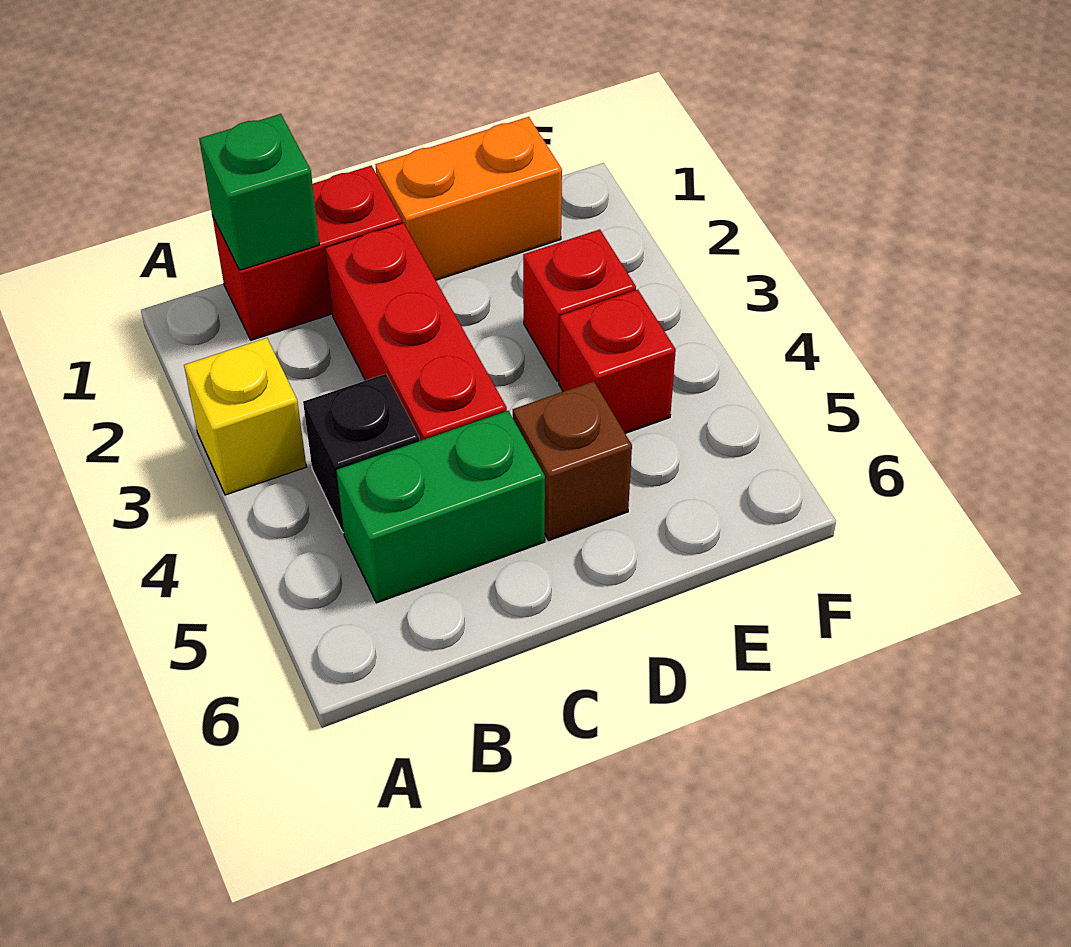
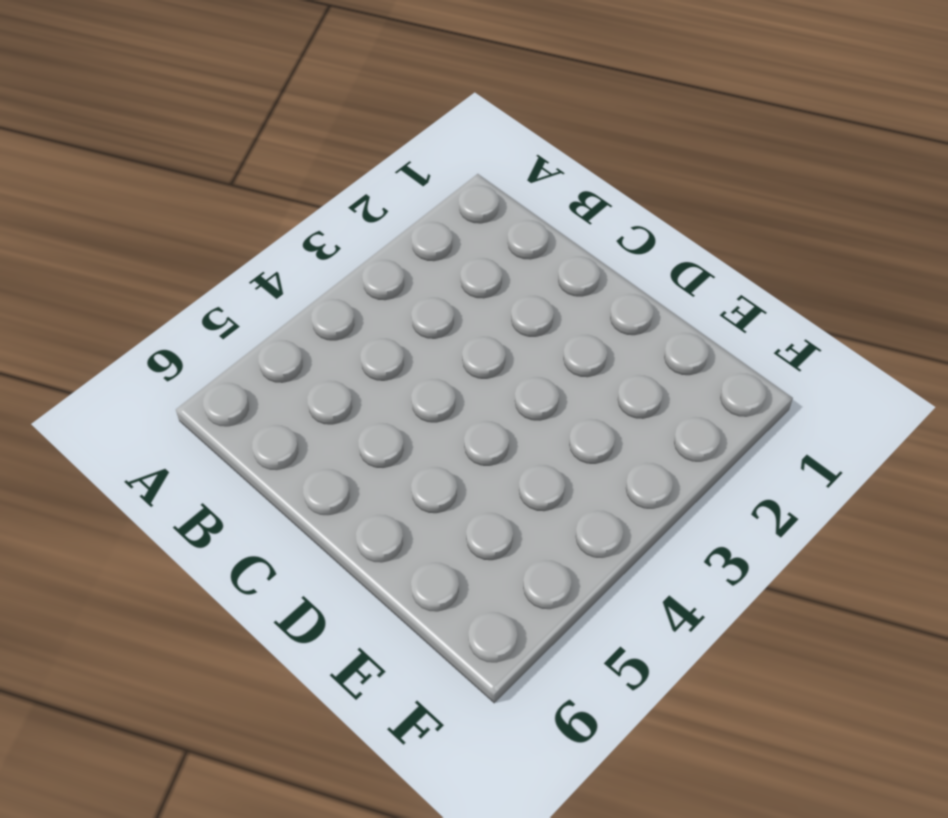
none -> yellow brick A3 level 1
none -> red brick B1:C1 level 1

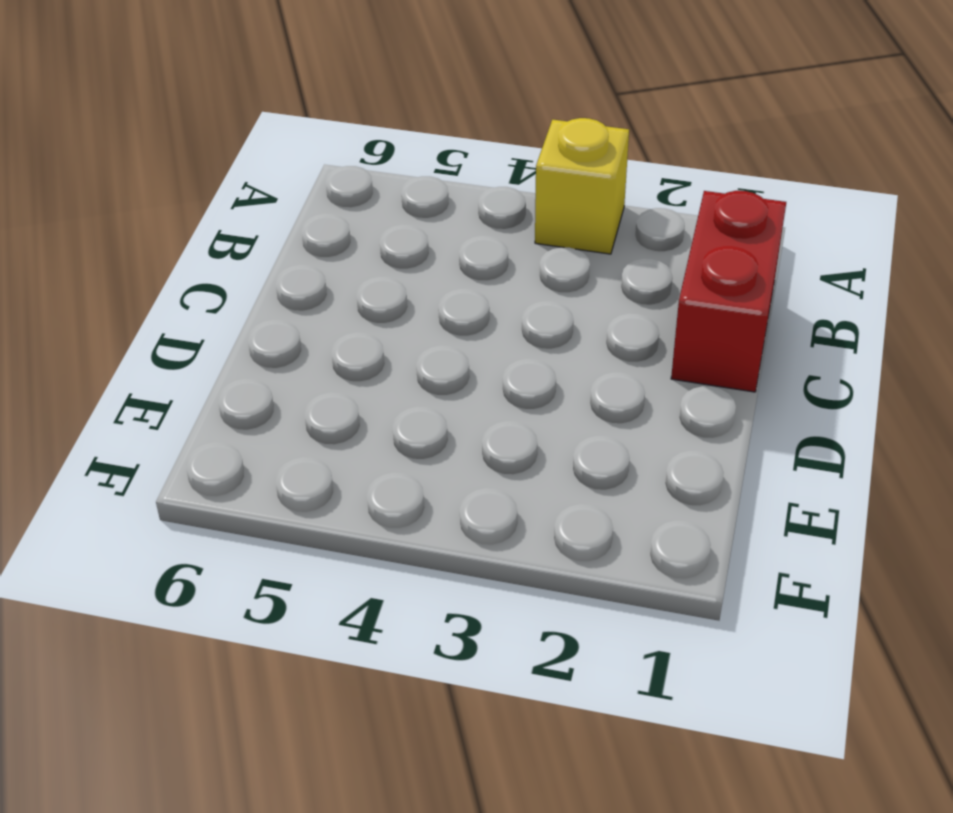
none -> black brick B4 level 1
none -> green brick B5:C5 level 1

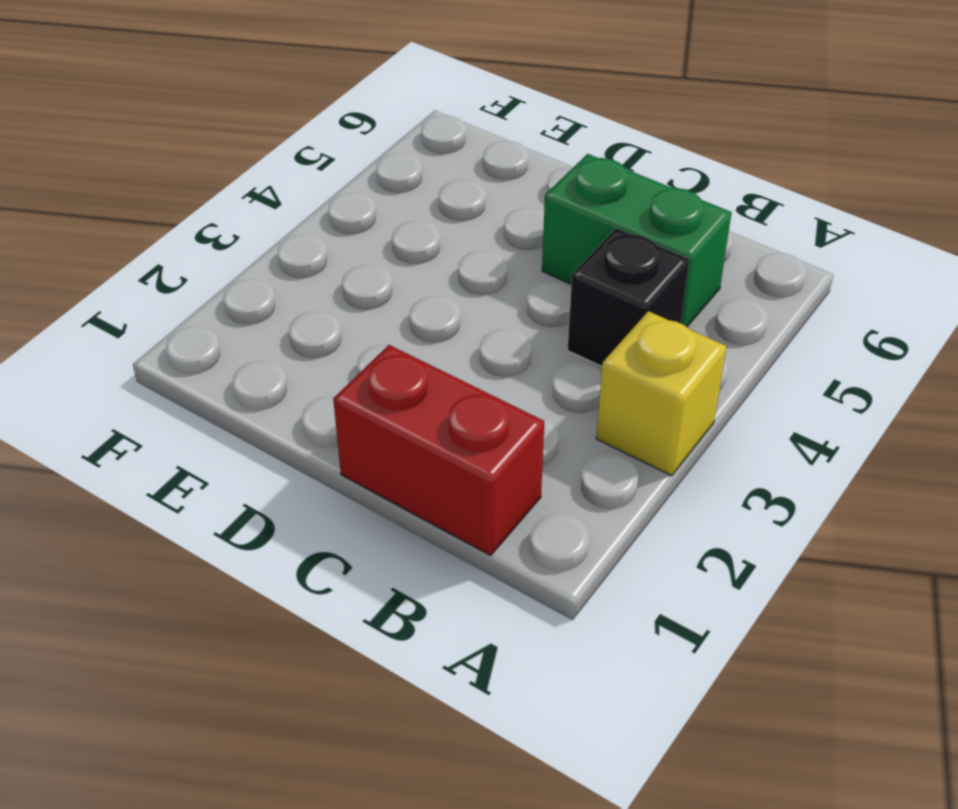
none -> red brick C2:C4 level 1
none -> orange brick D1:E1 level 1

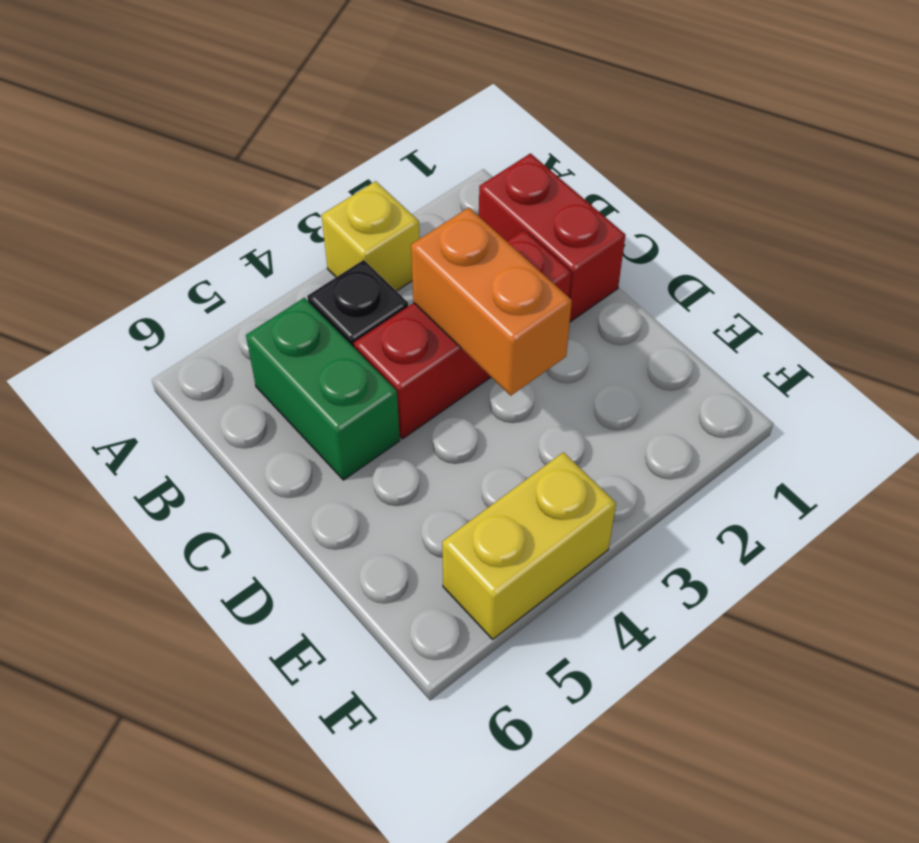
orange brick C3:D3 level 2 -> orange brick D1:E1 level 1
yellow brick F4:F5 level 1 -> none
none -> brown brick D5 level 1
none -> red brick E3 level 1

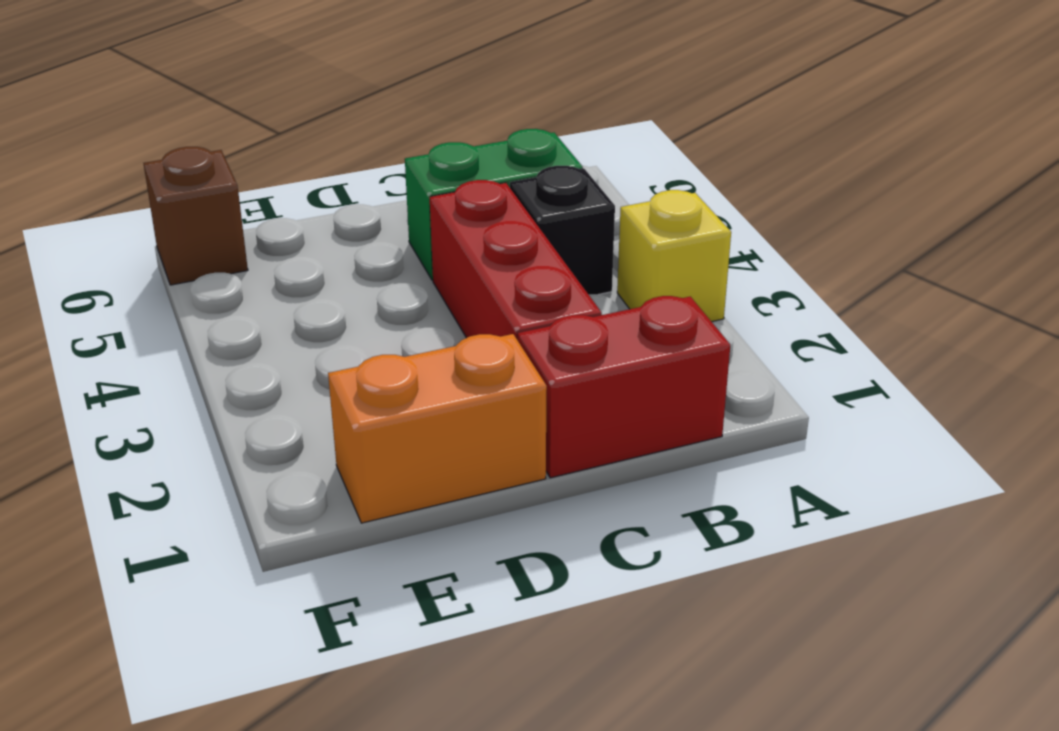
brown brick F6 level 1 -> brown brick D5 level 1
none -> red brick E3 level 1
none -> red brick E4 level 1

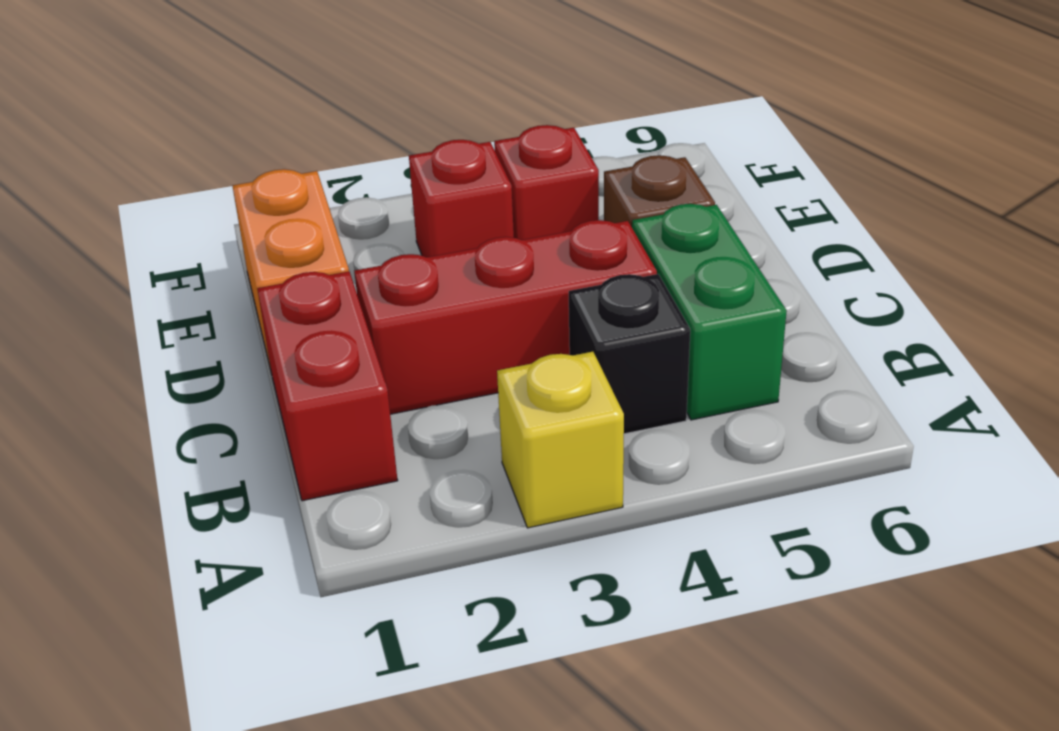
none -> green brick B1 level 2

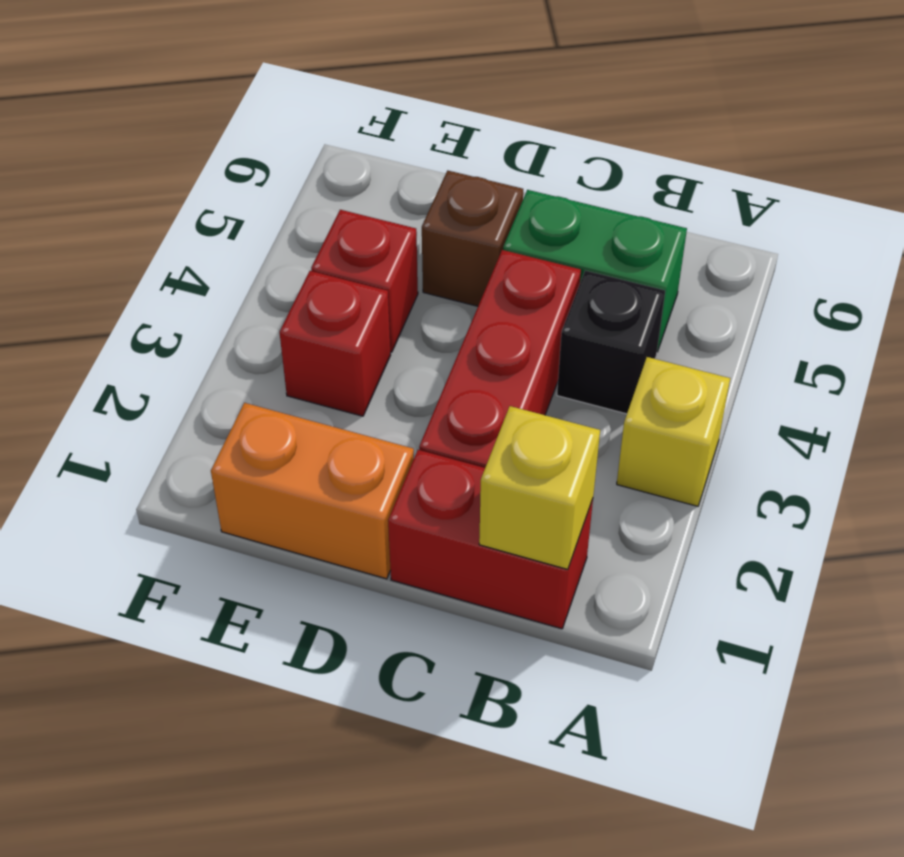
yellow brick B1 level 2 -> green brick B1 level 2

